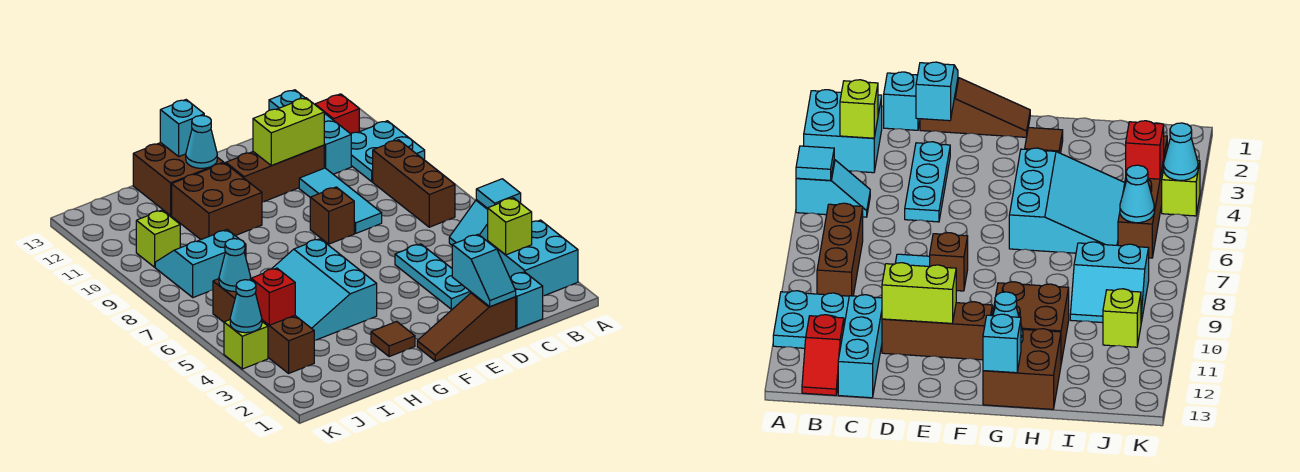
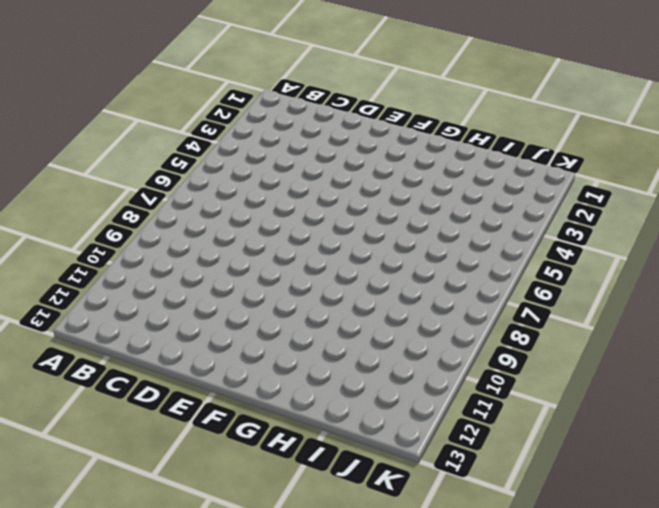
none -> cyan brick A2:B3 level 1
none -> cyan slope A5:B5 level 1 top A
none -> cyan plate A10:B11 level 1

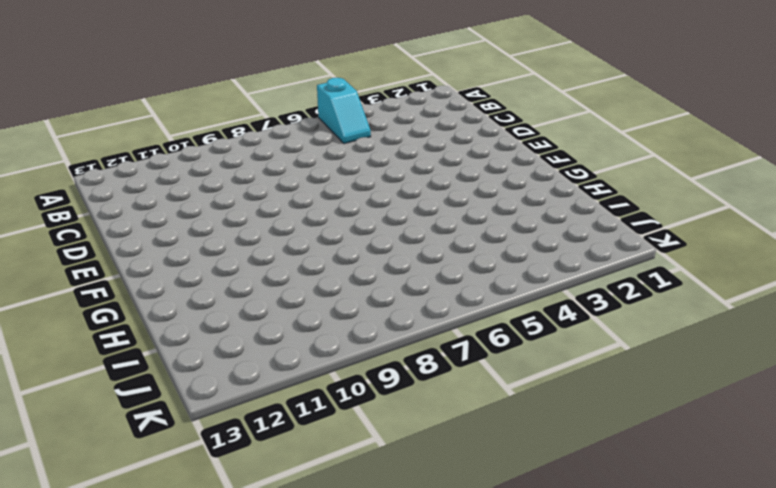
none -> cyan brick A2:B3 level 1
none -> cyan plate A10:B11 level 1
none -> brown brick B7:B9 level 1

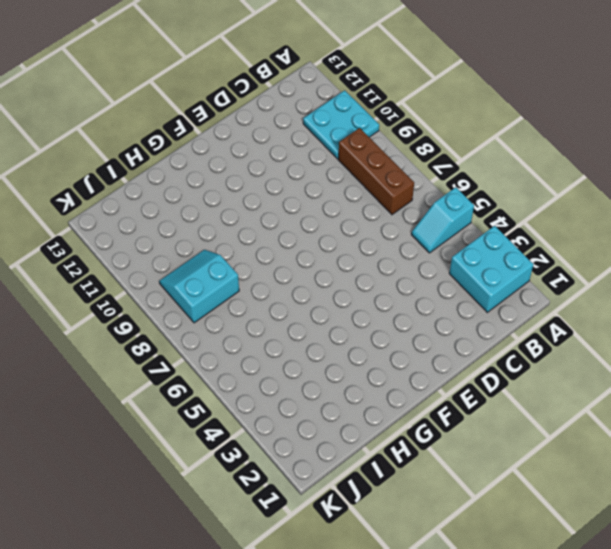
none -> red slope B12:B13 level 1 top 12
none -> cyan brick C1 level 1
none -> cyan brick C11:C13 level 1

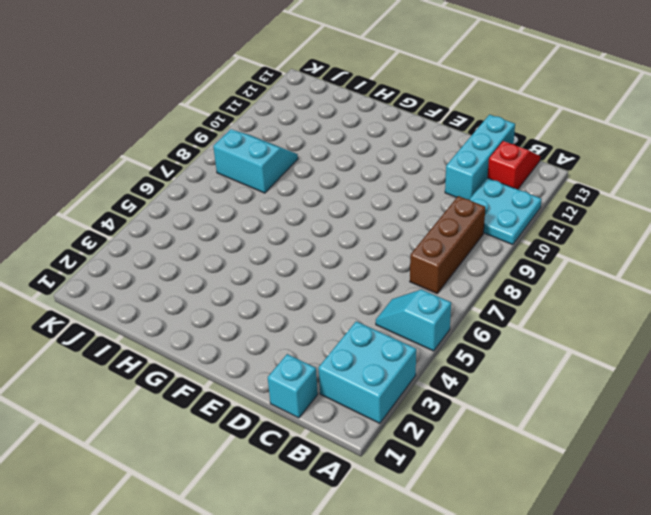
none -> brown slope D1:F1 level 1 top D
none -> cyan plate D3:D5 level 1
none -> cyan tile D8:D10 level 1

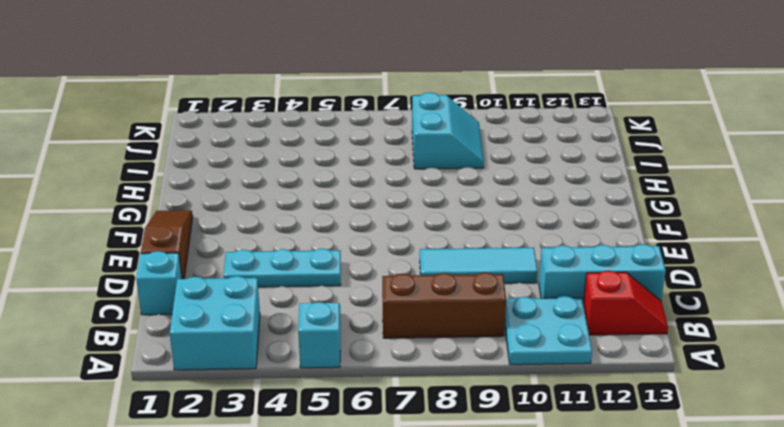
none -> brown brick D11:F11 level 1
none -> brown brick E8 level 1
none -> brown tile G2 level 1

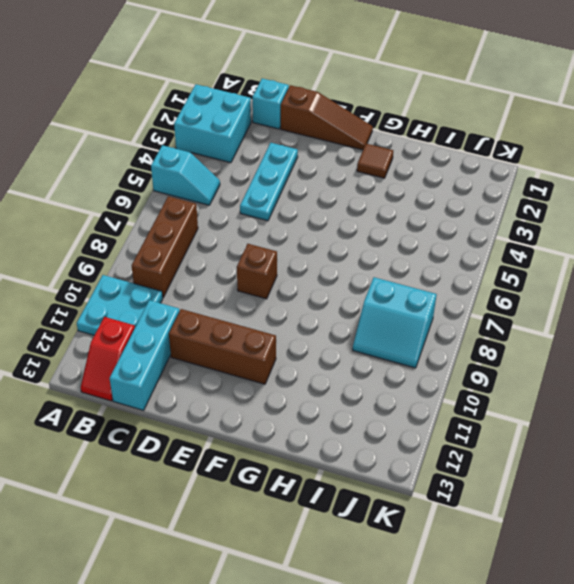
none -> cyan tile D8:D10 level 1
none -> cyan slope G4:I6 level 1 top G
none -> brown brick G10:H11 level 1

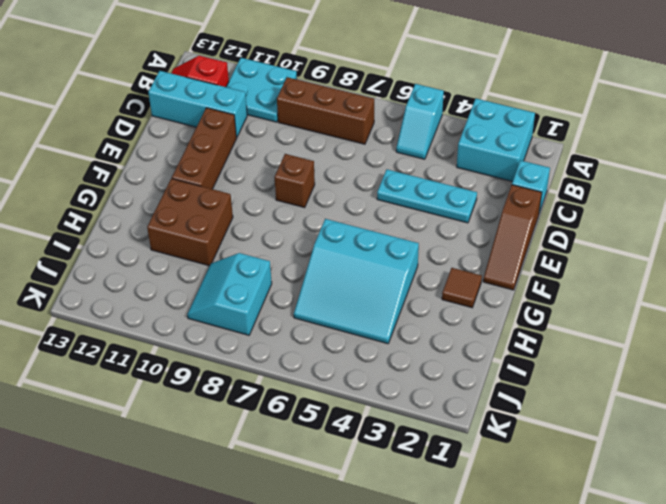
none -> cyan tile D8:D10 level 1
none -> brown brick G12:H13 level 1
none -> brown brick J3:J6 level 1

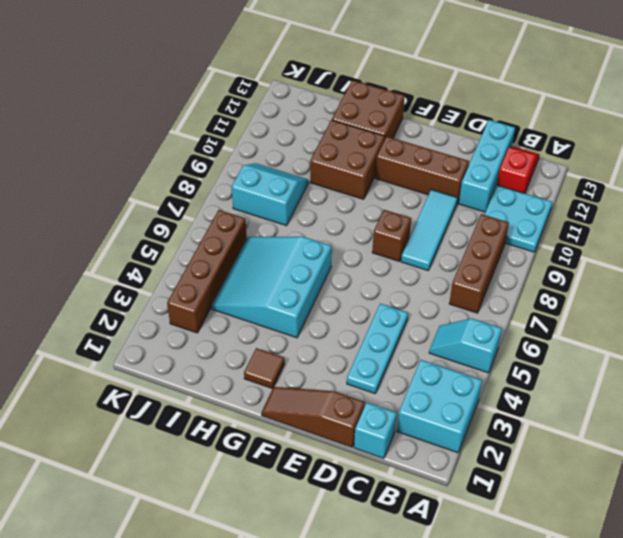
none -> lime brick J10 level 1
none -> lime brick K4 level 1
none -> cyan tile A5 level 2

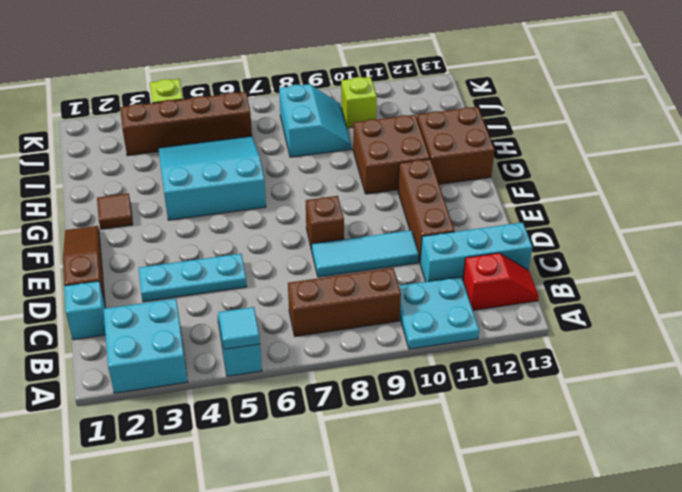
none -> lime brick B3 level 2
none -> cyan slope D1:D2 level 2 top 2
none -> lime brick D11:E11 level 2

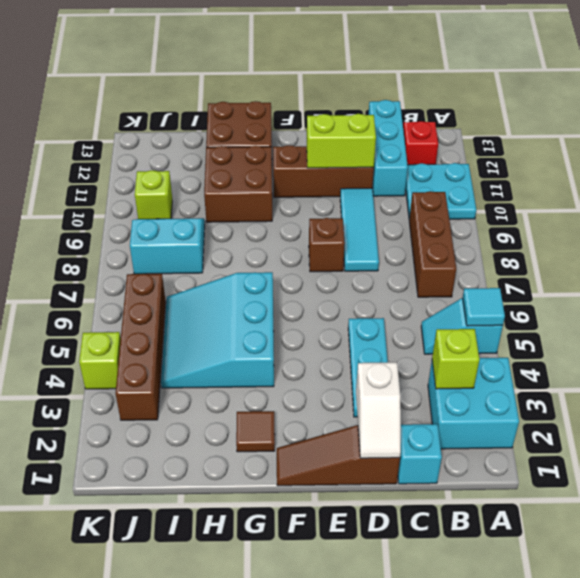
white slope D1:D2 level 2 top 2 -> cyan slope D1:D2 level 2 top 2
none -> cyan cone G12 level 2
none -> cyan brick G13 level 2
none -> red brick J4 level 2

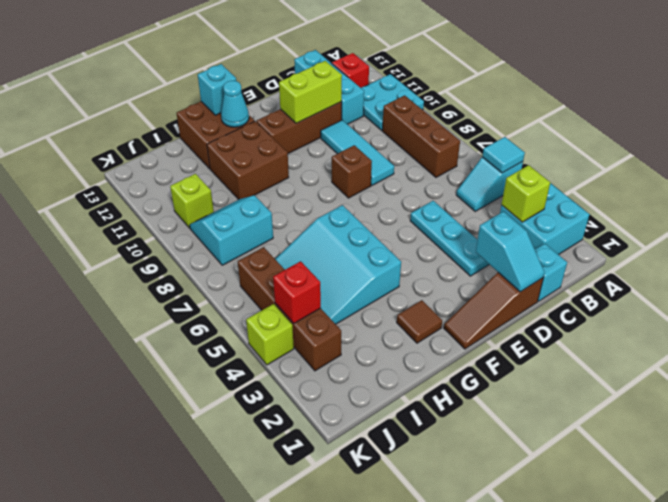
none -> cyan cone J6 level 2
none -> cyan cone K4 level 2

